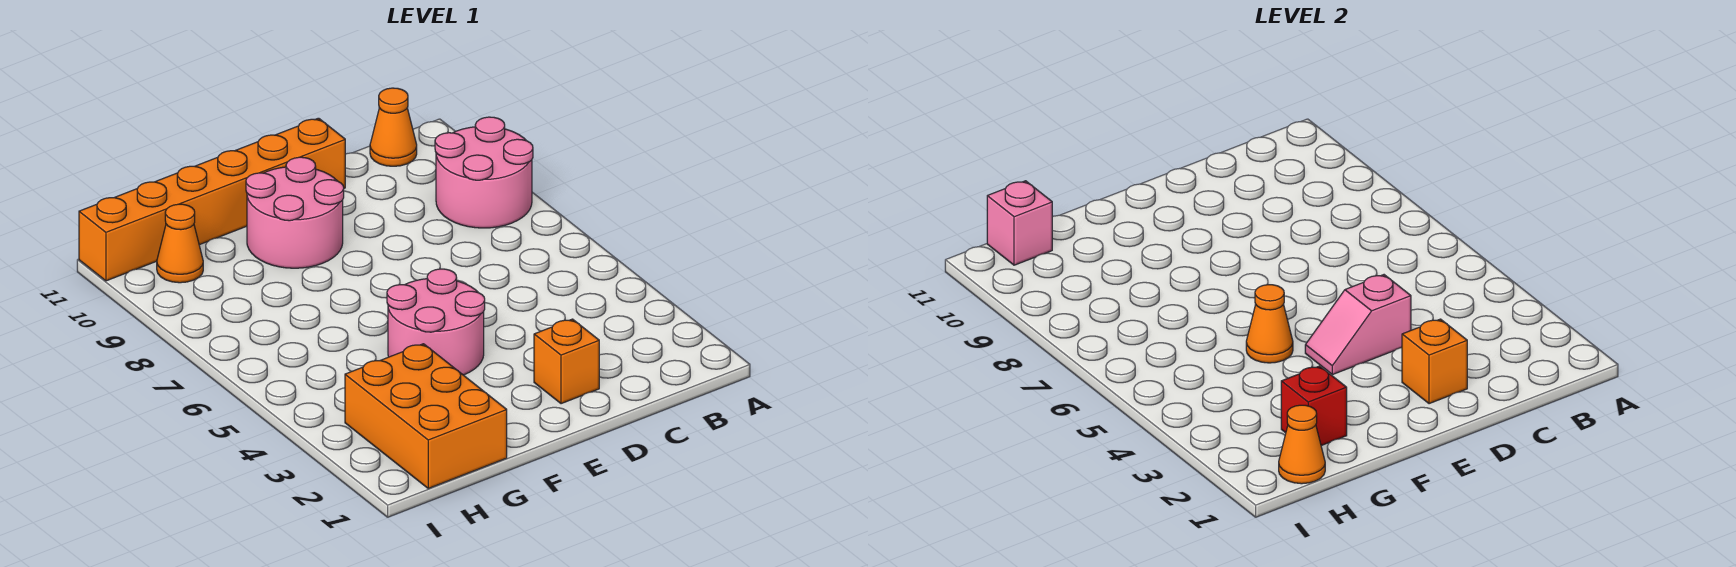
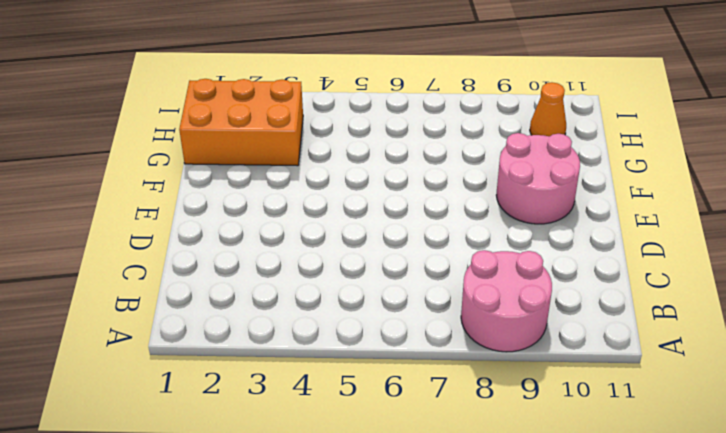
none -> orange cone B11 level 1
none -> orange brick D2 level 1
none -> orange brick D11:I11 level 1

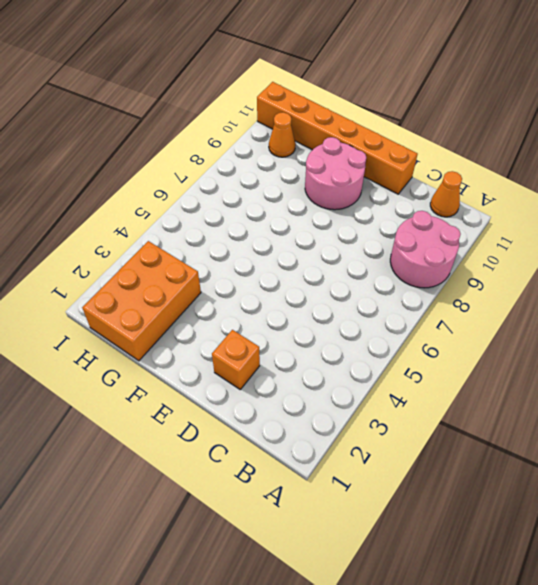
none -> pink round brick E4:F5 level 1
none -> orange brick D2 level 2
none -> pink slope D4:E4 level 2 top D

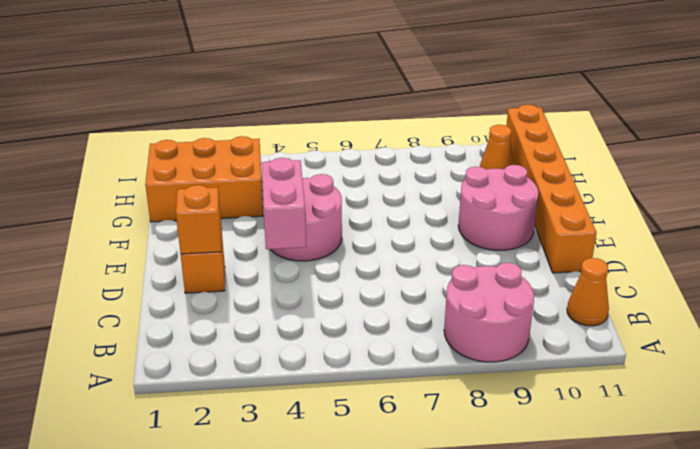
pink brick D4:E4 level 2 -> pink slope D4:E4 level 2 top D
none -> orange cone F5 level 2
none -> red brick G2 level 2
none -> orange cone H1 level 2

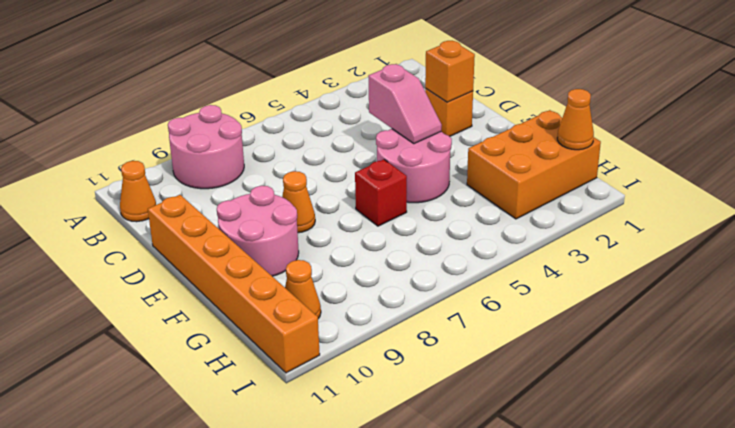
orange cone E8 level 1 -> orange cone F5 level 2
red brick F6 level 1 -> red brick G2 level 2
none -> pink brick H11 level 2

